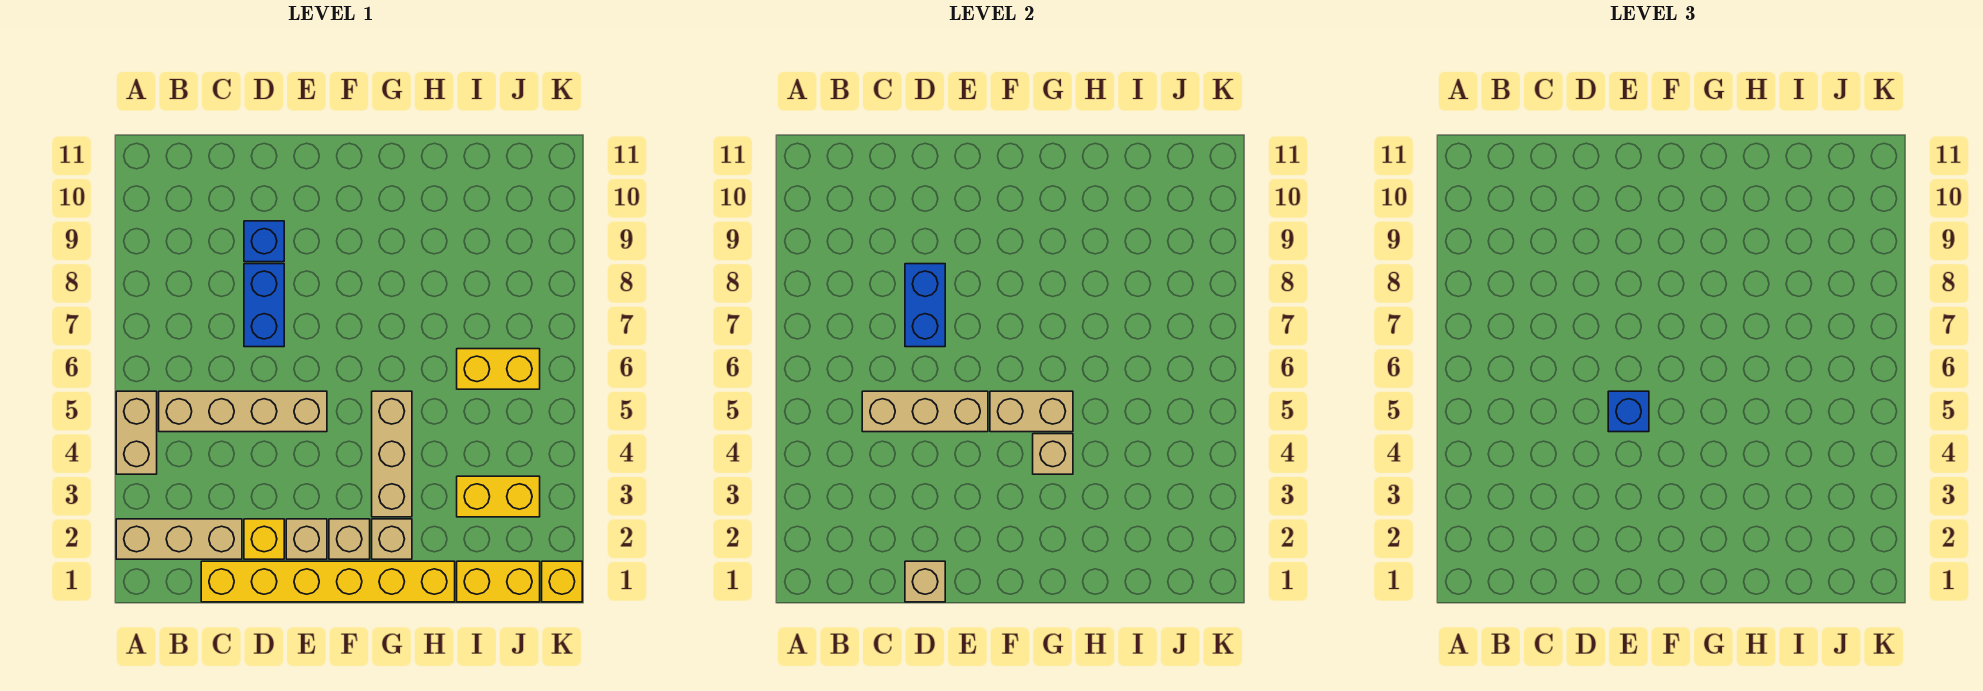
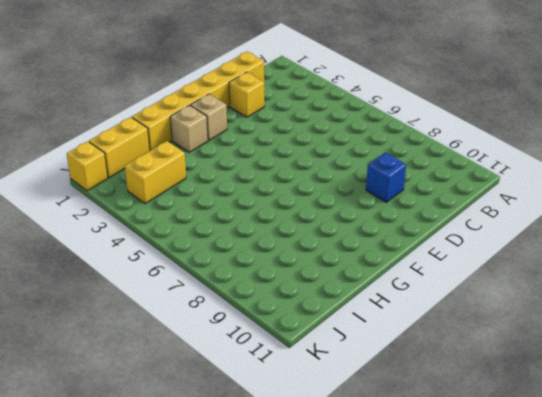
none -> tan brick A2:C2 level 1
none -> tan brick A4:A5 level 1
none -> tan brick B5:E5 level 1

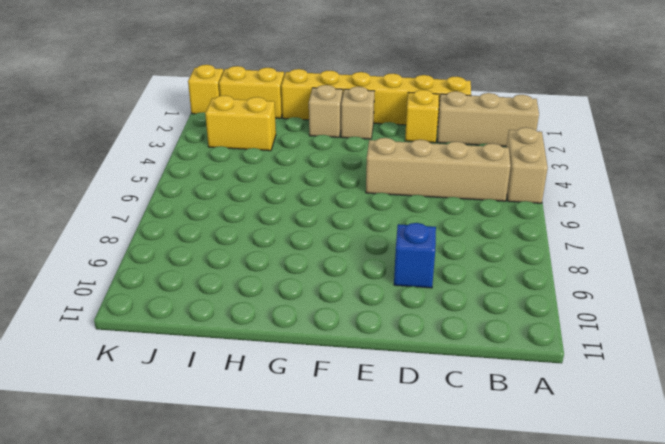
none -> blue brick D7:D8 level 1
none -> tan brick E2 level 1
none -> tan brick G3:G5 level 1

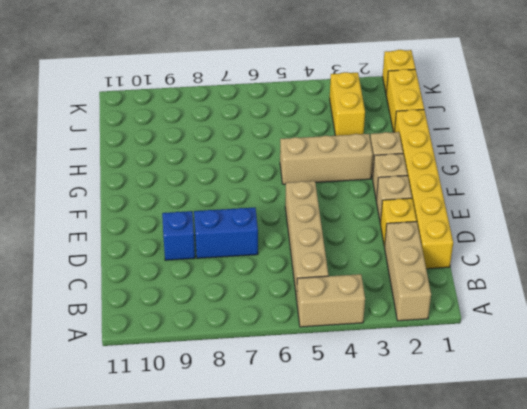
none -> yellow brick I6:J6 level 1
none -> tan brick C5:E5 level 2
none -> tan brick D1 level 2

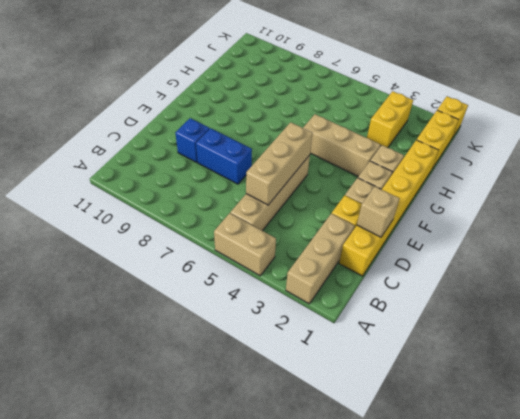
none -> yellow brick I6:J6 level 1
none -> blue brick D7:D8 level 2
none -> tan brick F5:G5 level 2

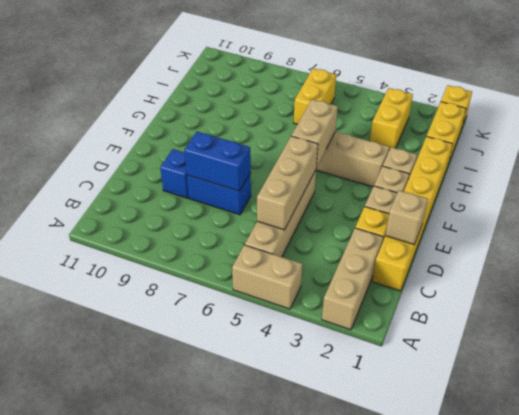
none -> tan brick G4 level 2
none -> blue brick E5 level 3

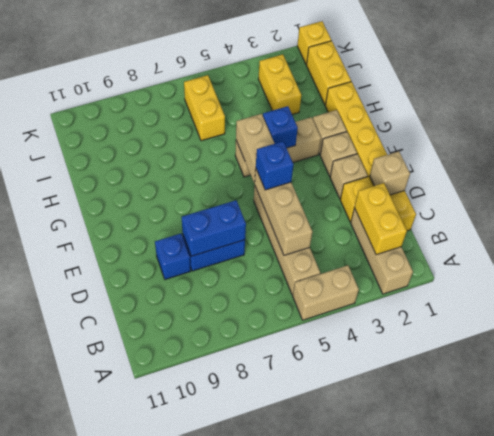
yellow brick B2:C2 level 2 -> none
blue brick G4 level 2 -> tan brick G4 level 2

